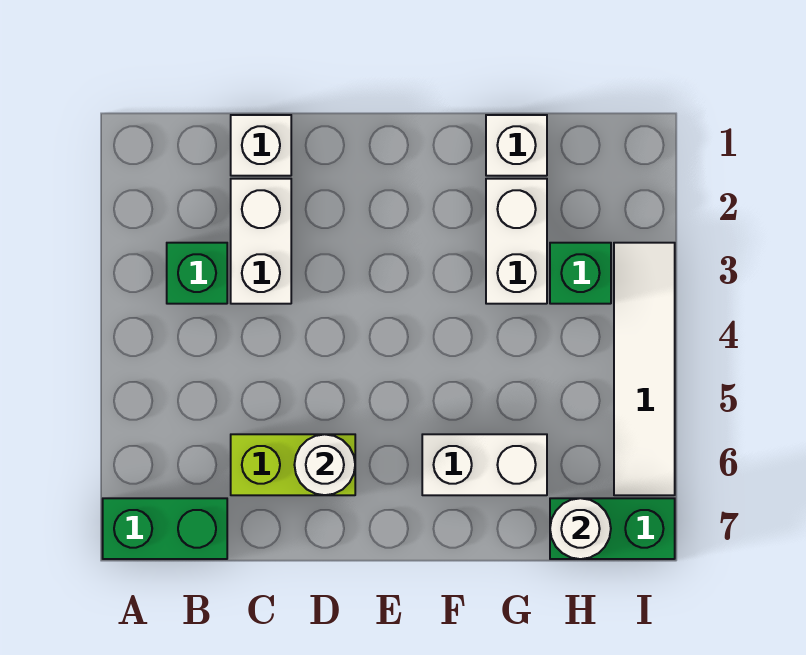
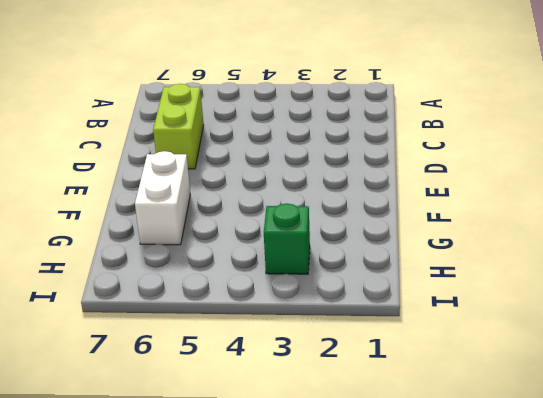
none -> green brick A7:B7 level 1
none -> green brick B3 level 1
none -> white brick C1 level 1

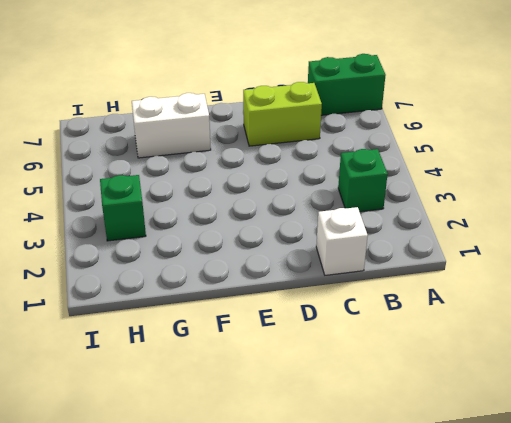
none -> white brick C2:C3 level 1
none -> white brick G1 level 1
none -> white brick G2:G3 level 1

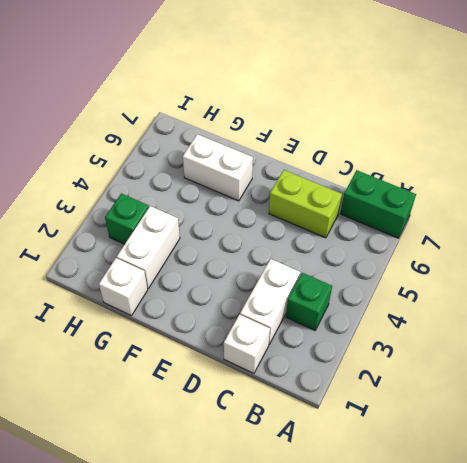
none -> green brick H7:I7 level 1
none -> white tile I3:I6 level 1
none -> white round brick D6 level 2

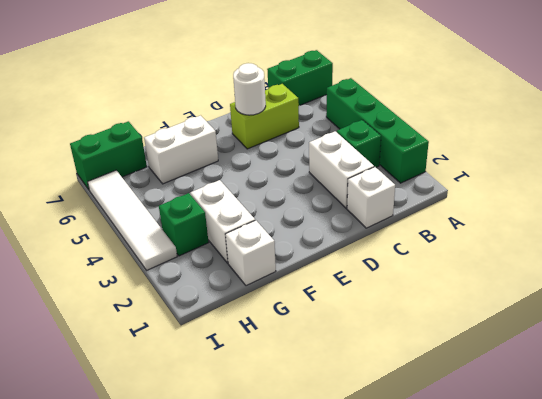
green brick A2:A5 level 1 -> none
none -> white round brick H7 level 2

